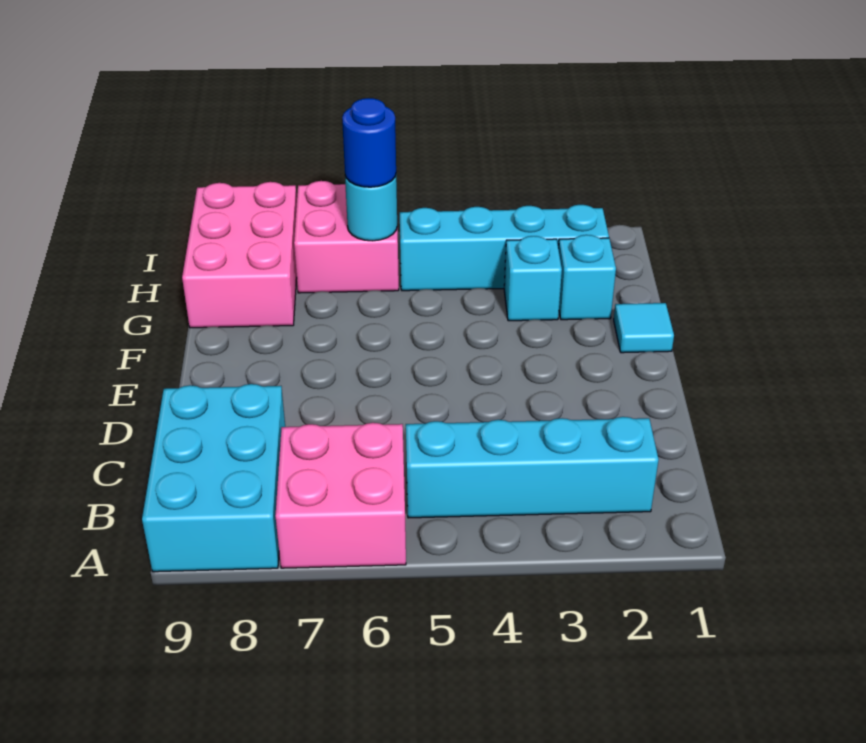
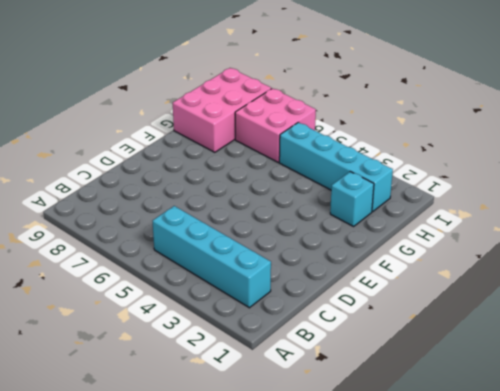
none -> pink brick A6:B7 level 1
none -> cyan brick A8:C9 level 1

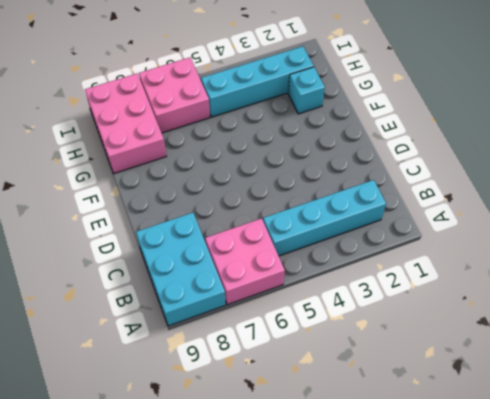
none -> cyan tile F1 level 1
none -> cyan brick G3 level 1

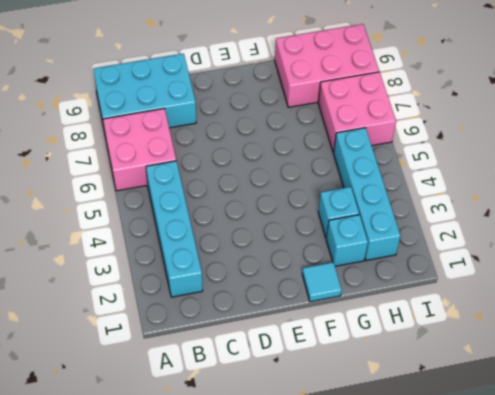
none -> cyan round brick H6 level 2
none -> blue round brick H6 level 3

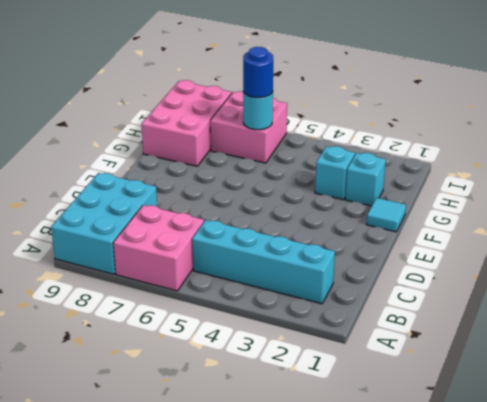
none -> cyan brick H2:H5 level 1

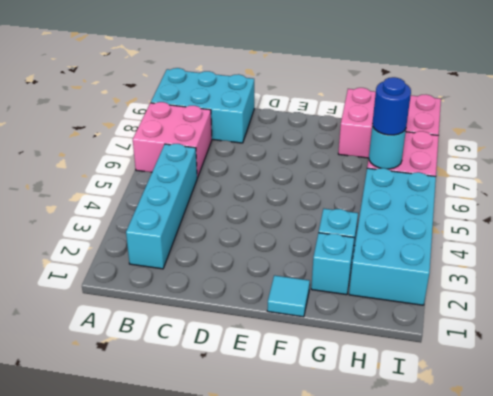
cyan brick H2:I5 level 1 -> cyan brick H2:H5 level 1

